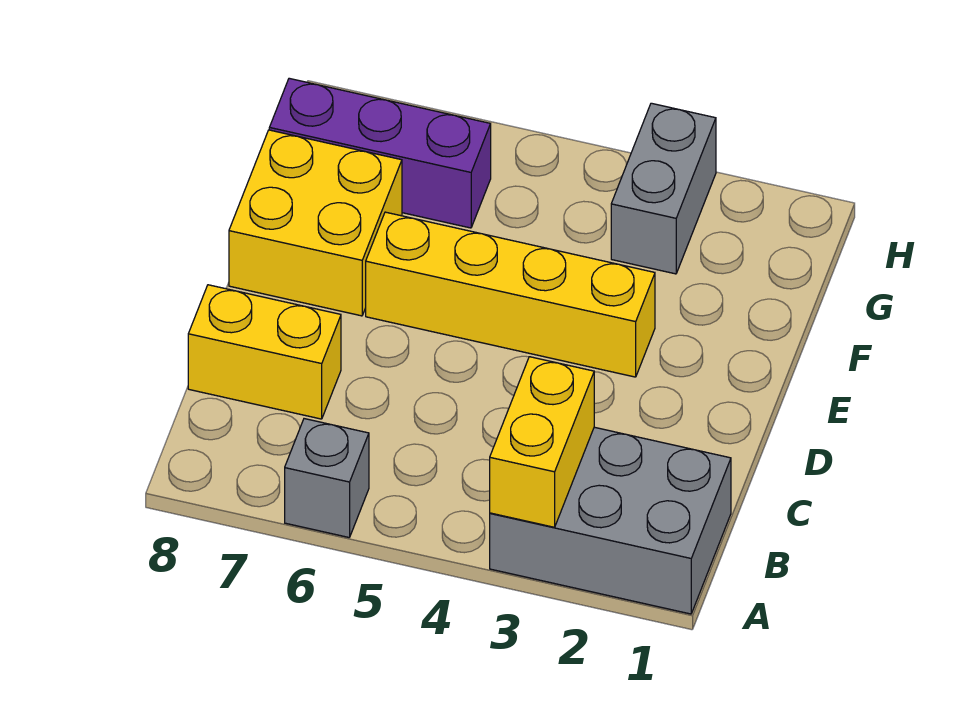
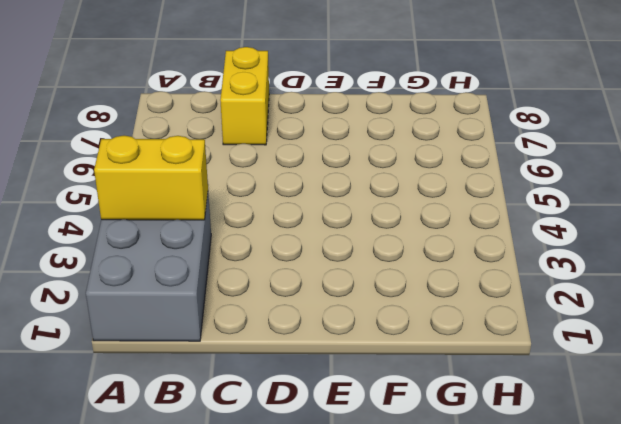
none -> grey brick A6 level 1
none -> yellow brick E3:E6 level 1

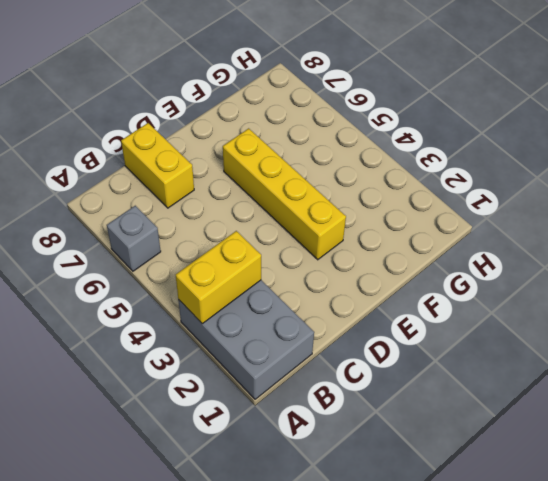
none -> yellow brick E7:F8 level 1
none -> grey brick G3:H3 level 1

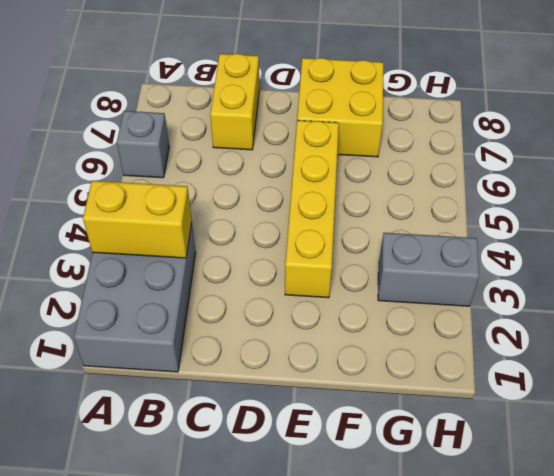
none -> purple brick G6:G8 level 1

